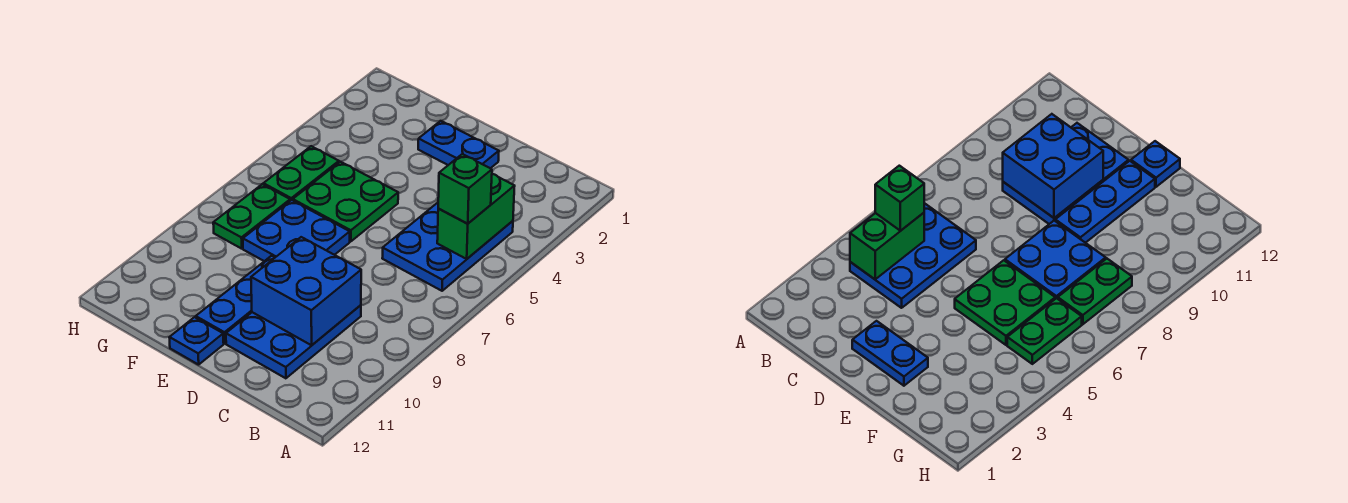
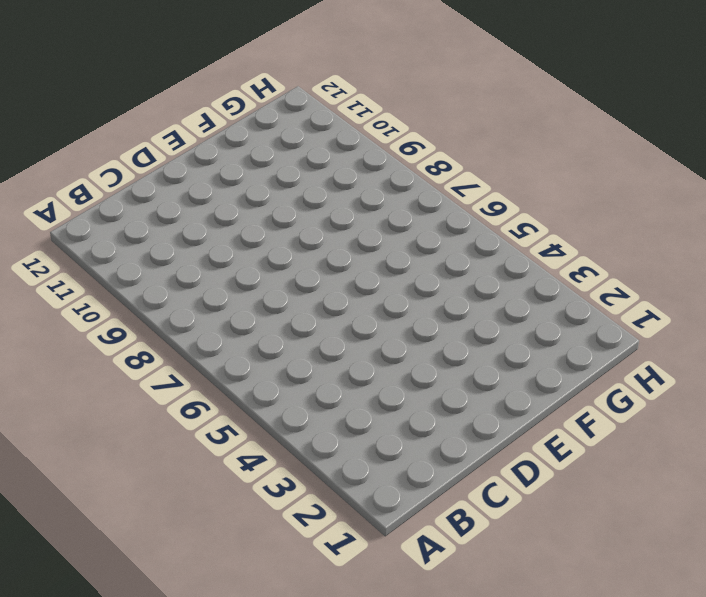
none -> blue plate B4:C6 level 1
none -> blue plate C9:D11 level 1
none -> blue plate D2:E2 level 1

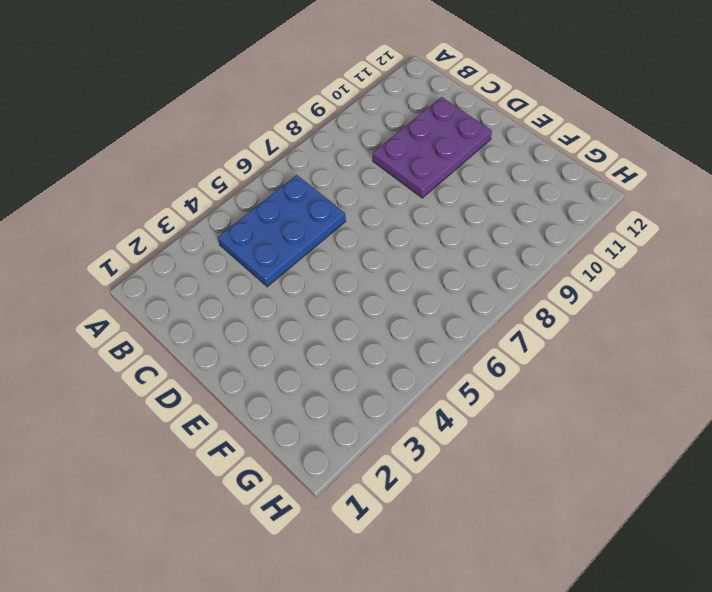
purple plate C9:D11 level 1 -> blue plate C9:D11 level 1
none -> blue plate D2:E2 level 1
none -> green plate E5:F6 level 1
none -> blue plate E7:F8 level 1

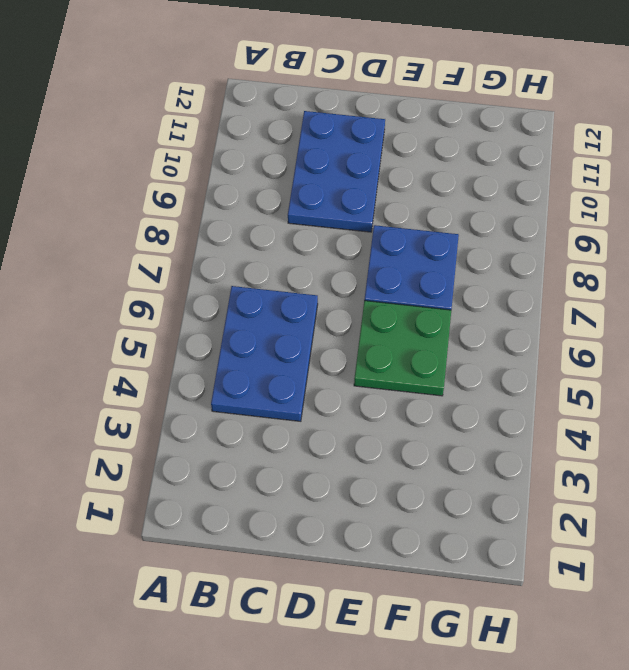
none -> blue plate D2:E2 level 1
none -> blue plate E9:E11 level 1
none -> blue plate E12 level 1

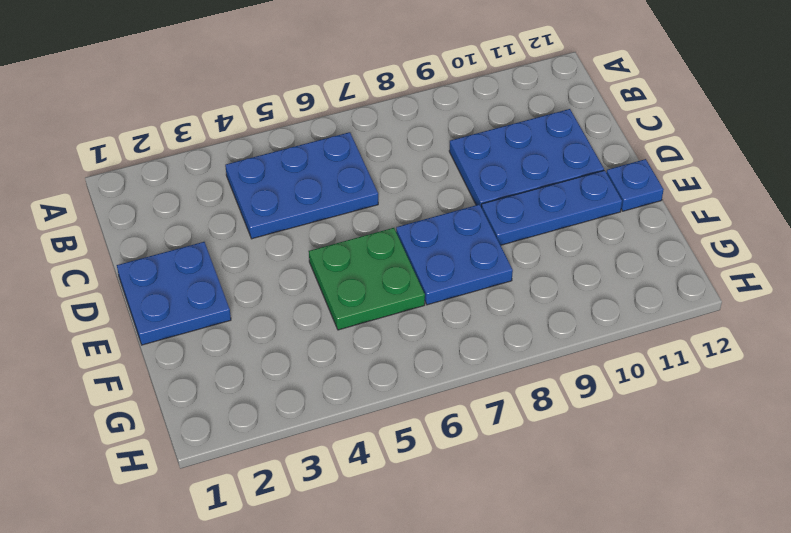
blue plate D1:E2 level 1 -> blue plate D2:E2 level 1
none -> green plate G5:G6 level 1
none -> green plate G7:G8 level 1
none -> green brick B4:B5 level 2

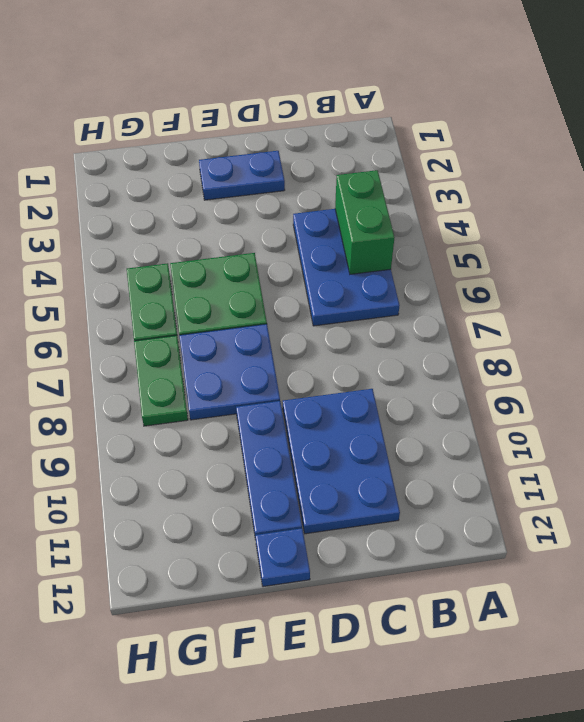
none -> blue brick C9:D10 level 2
none -> green brick B5 level 3

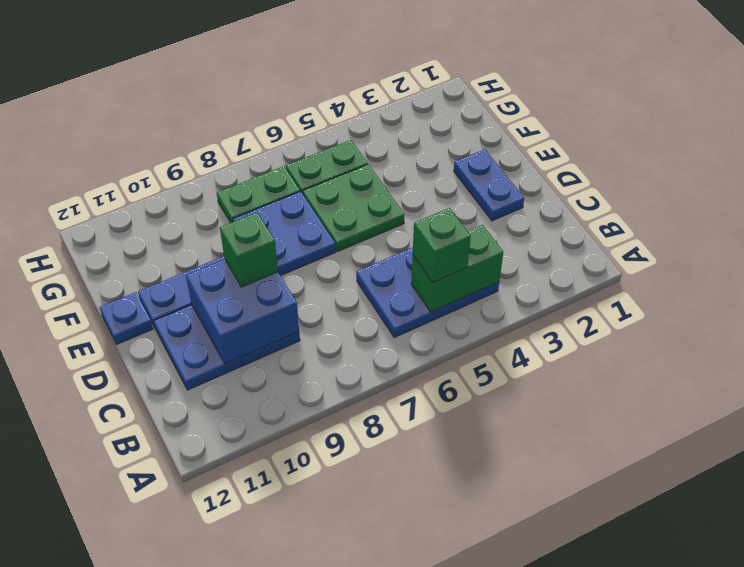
green brick D9 level 3 -> none

